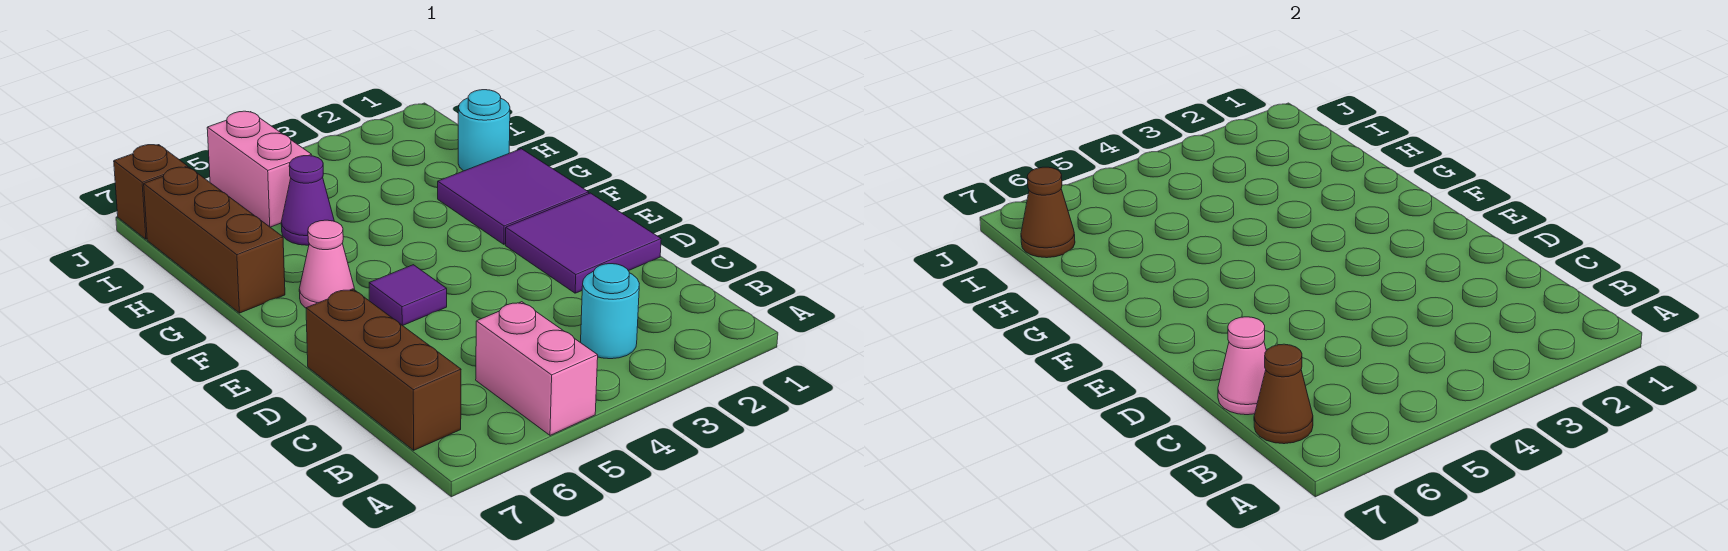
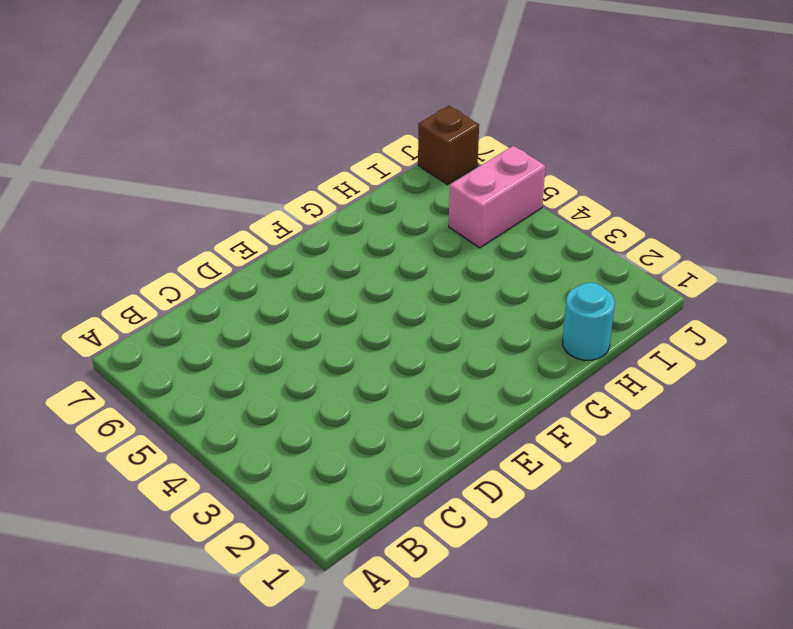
none -> pink brick A5:B5 level 1
none -> cyan round brick B3 level 1
none -> brown brick B7:D7 level 1

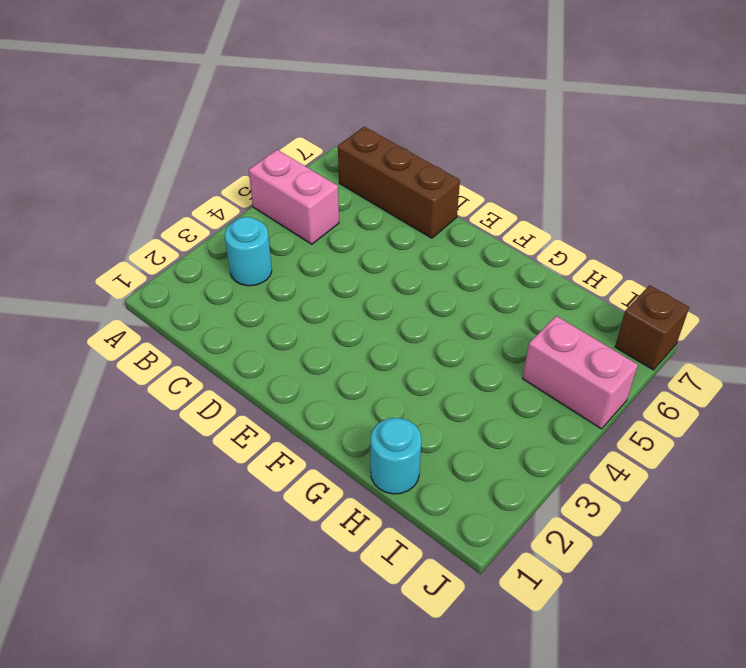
none -> purple tile D1:E2 level 1
none -> purple tile E5 level 1
none -> purple tile F1:G2 level 1

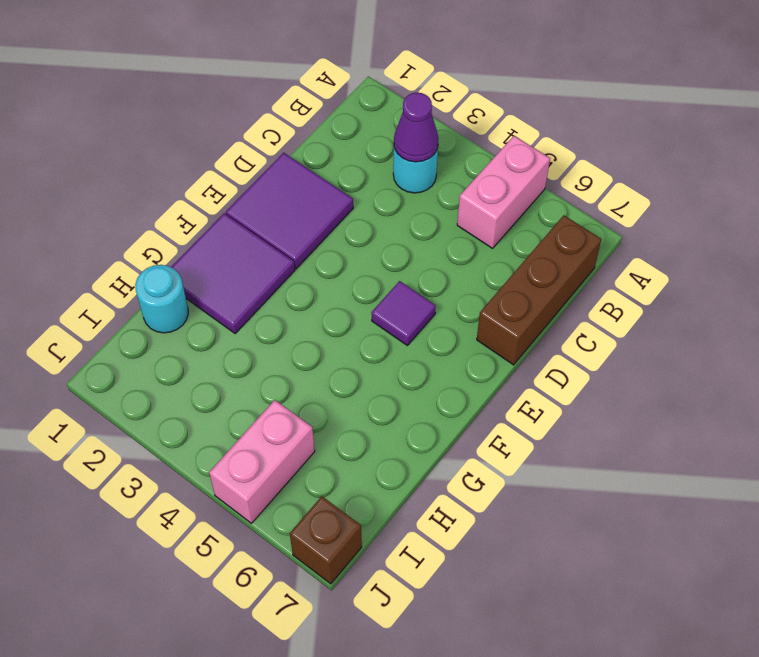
purple cone B3 level 2 -> purple cone H5 level 1
none -> pink cone F6 level 1
none -> brown brick G7:I7 level 1
none -> brown cone B7 level 2

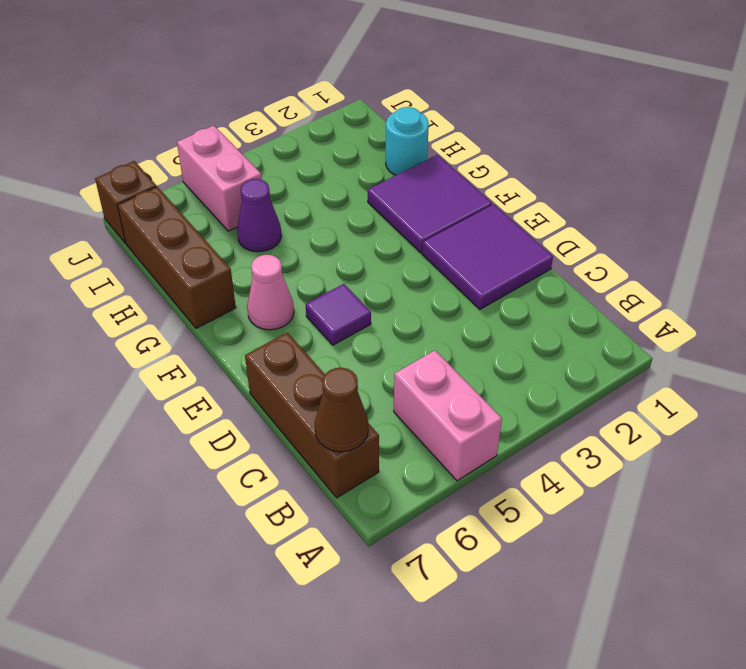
none -> cyan round brick B3 level 1
none -> pink cone C7 level 2
none -> brown cone I7 level 2

